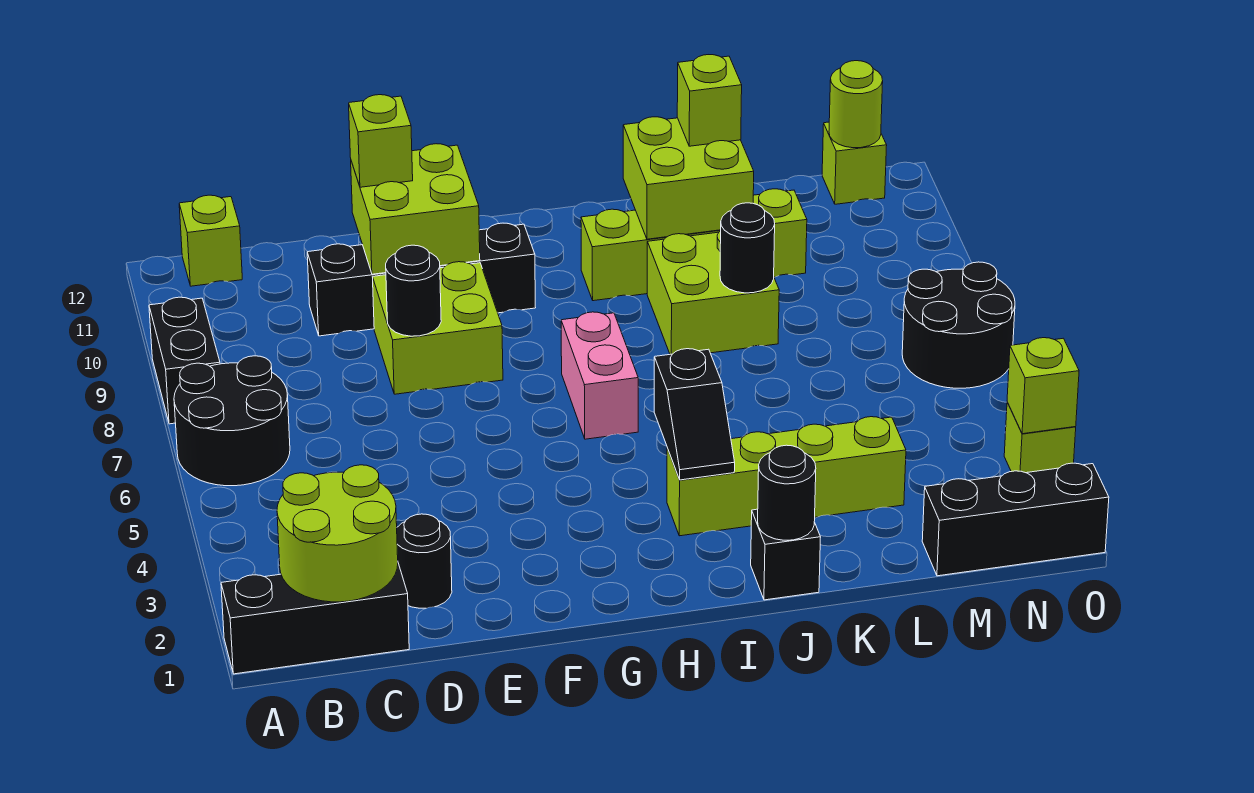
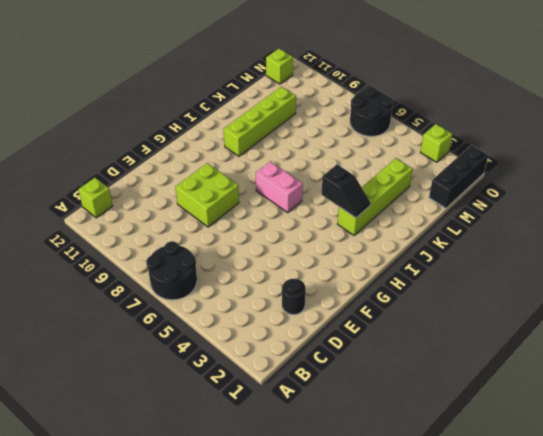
none -> black brick A1:C1 level 1
none -> black brick A8:A9 level 1
none -> black brick D10:G10 level 1

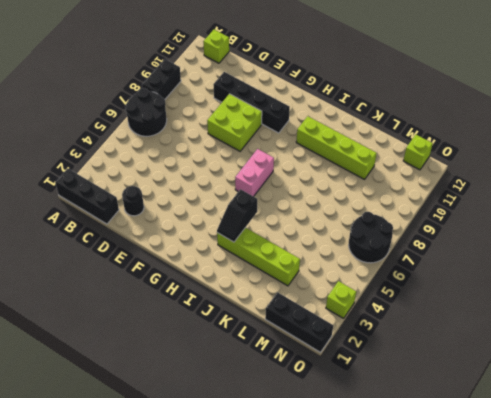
none -> black brick J1 level 1
none -> lime brick J8:K9 level 1
none -> lime round brick B1:C2 level 2

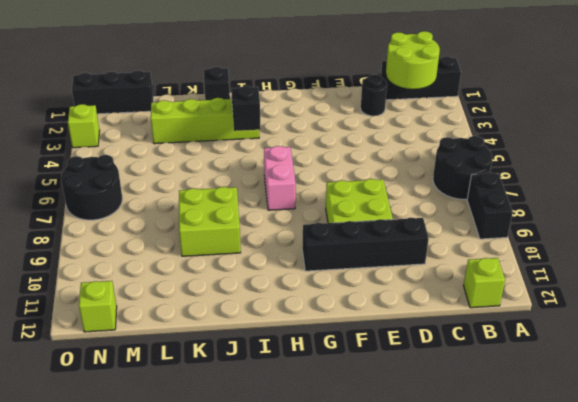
none -> lime brick I10:L10 level 1
none -> black round brick E8 level 2
none -> lime brick E10:F11 level 2

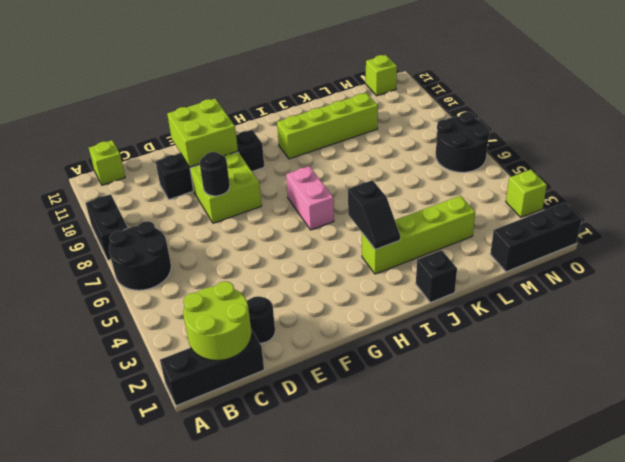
none -> lime brick J8:K9 level 1
none -> black round brick J1 level 2
none -> lime brick J10:K11 level 2

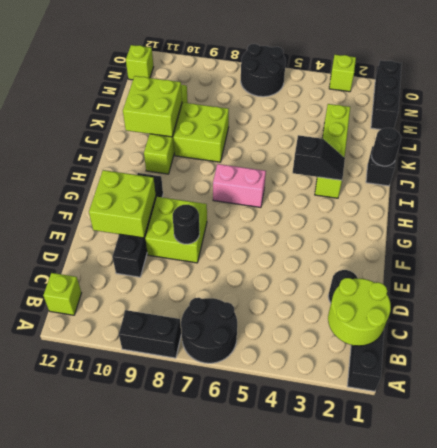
none -> black round brick K8 level 2
none -> lime round brick N12 level 2
none -> lime brick O3 level 2

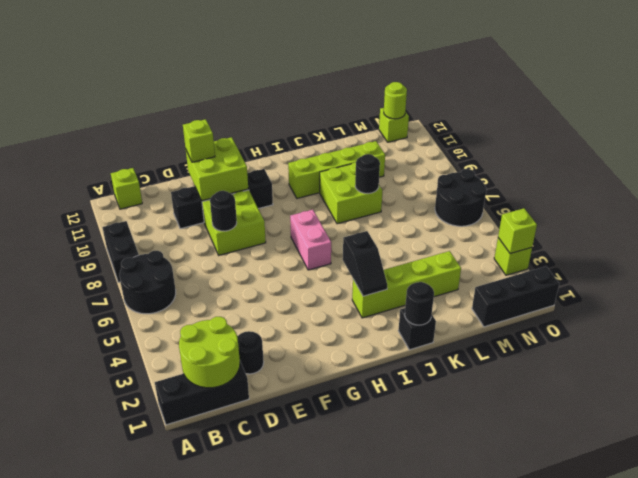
none -> lime brick J10:K11 level 2
none -> lime brick K11 level 3

